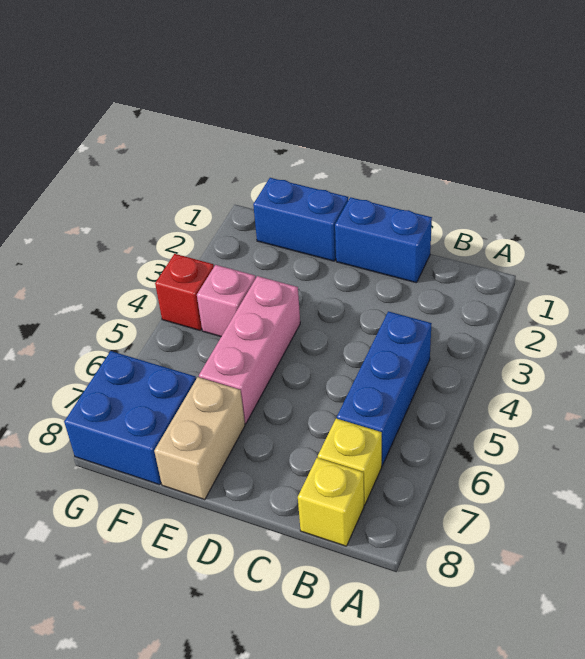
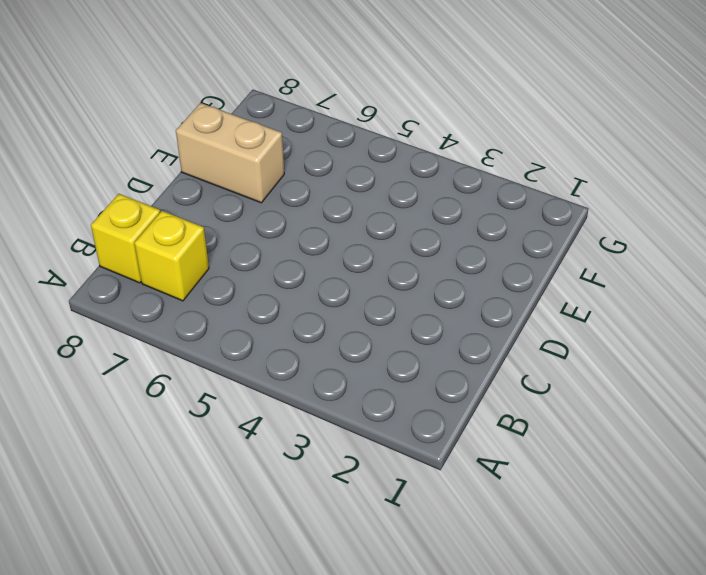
none -> blue brick B4:B6 level 1
none -> blue brick C1:D1 level 1

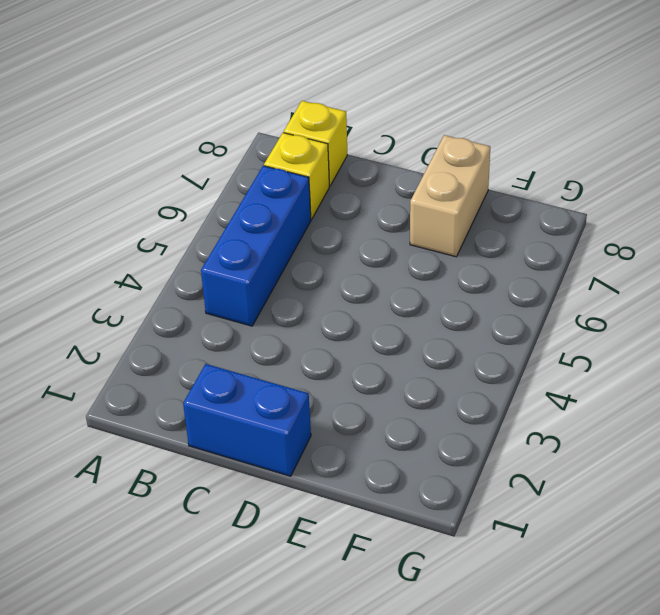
none -> blue brick E1:F1 level 1
none -> pink brick E4:E6 level 1

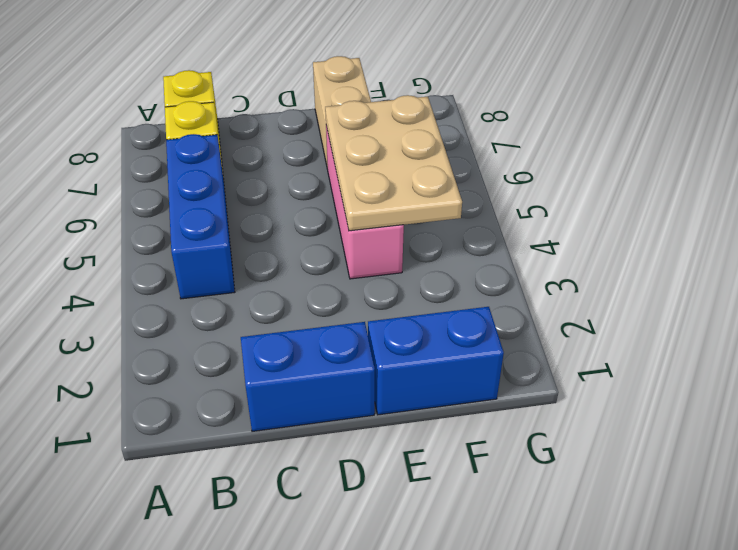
tan plate E4:F6 level 2 -> none
none -> pink brick F4 level 1
none -> blue brick F7:G8 level 1

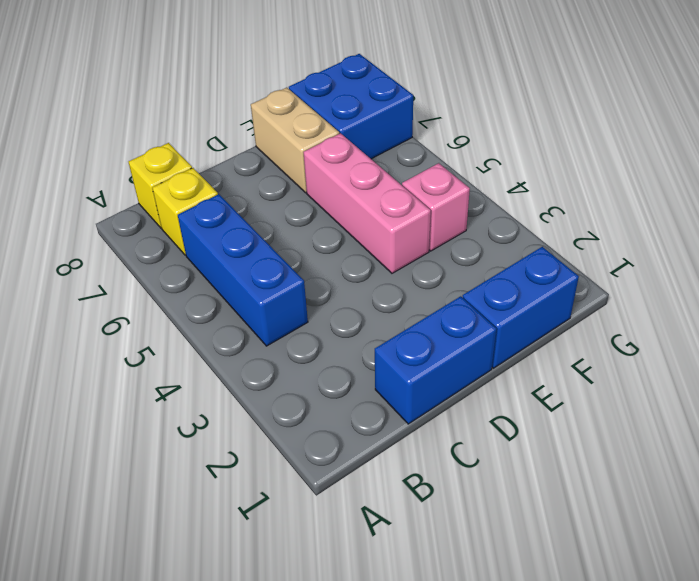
none -> red brick G4 level 1

